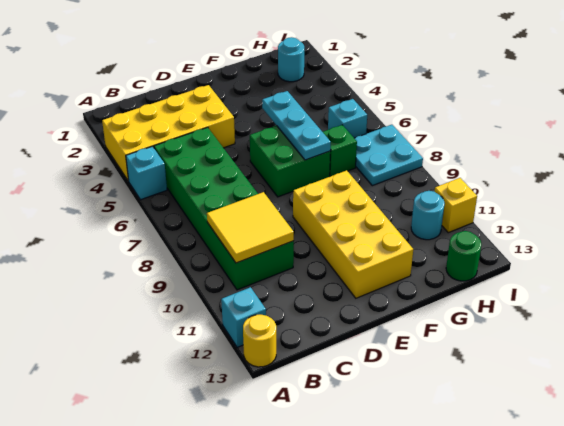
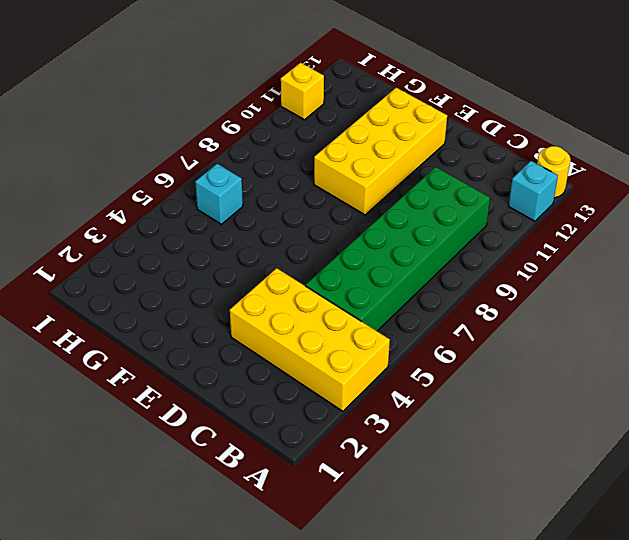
none -> cyan brick A5 level 1
none -> green brick E6:F7 level 1
none -> green brick G7 level 1

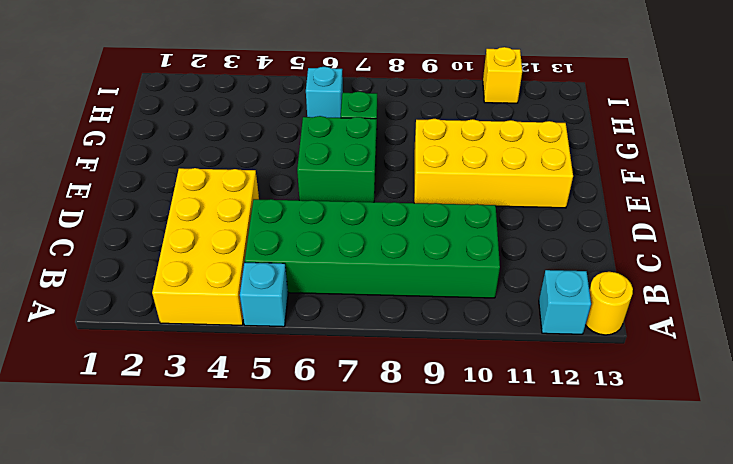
none -> cyan round brick H2 level 1
none -> cyan plate H7:I8 level 1
none -> cyan round brick H11 level 1

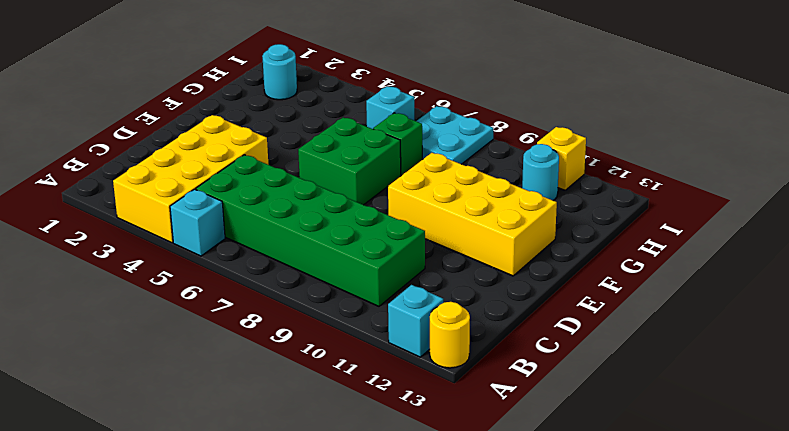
none -> green round brick H13 level 1
none -> yellow tile B9:C10 level 2
none -> cyan plate F5:F7 level 2

